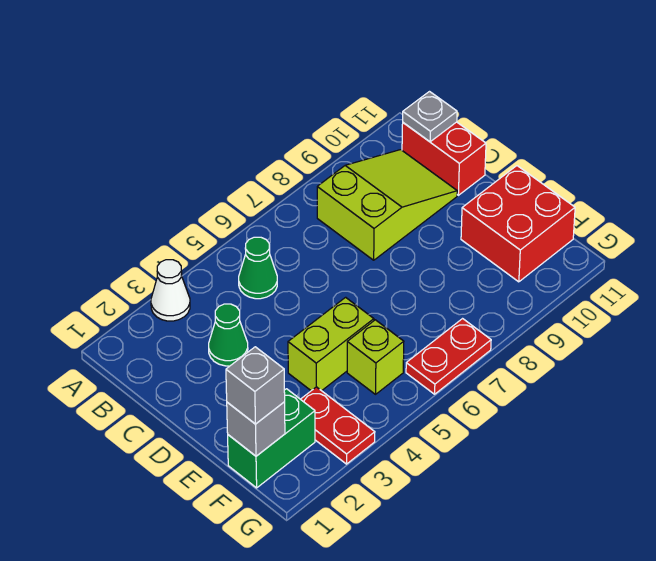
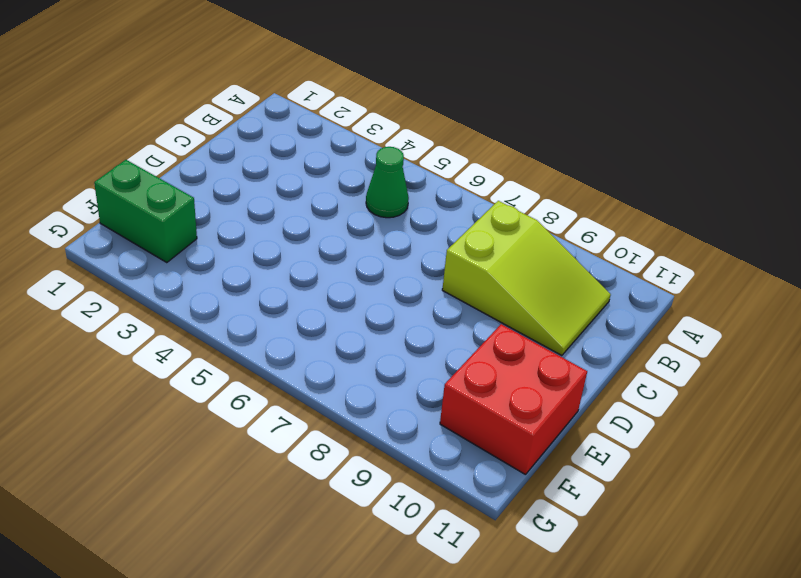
none -> white cone A3 level 1
none -> red brick B11:C11 level 1
none -> green cone C3 level 1

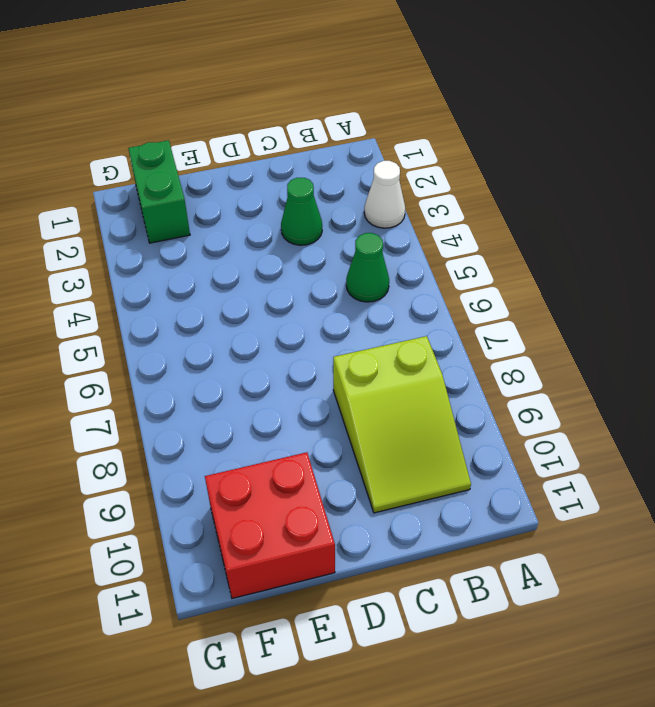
none -> red brick B11:C11 level 1
none -> lime brick E4:E5 level 1
none -> red plate F3:G3 level 1

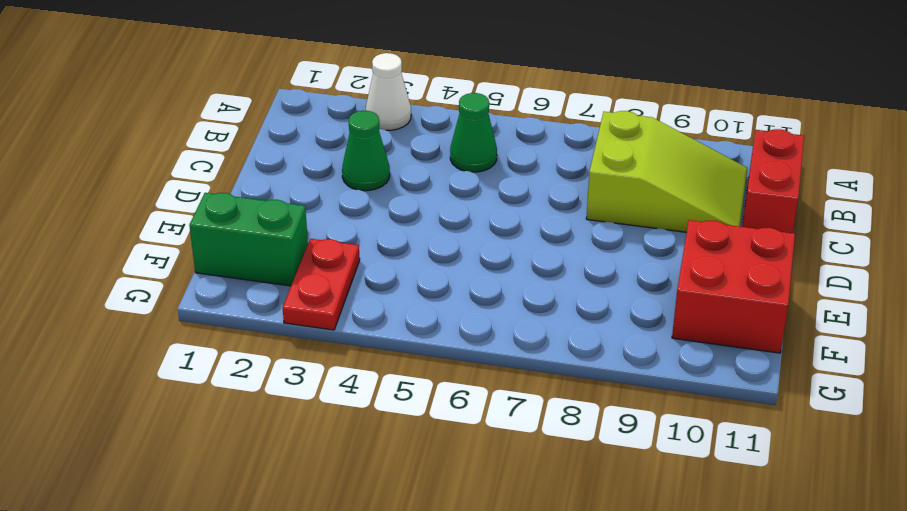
none -> lime brick E4:E5 level 1
none -> lime brick F5 level 1
none -> red plate G6:G7 level 1

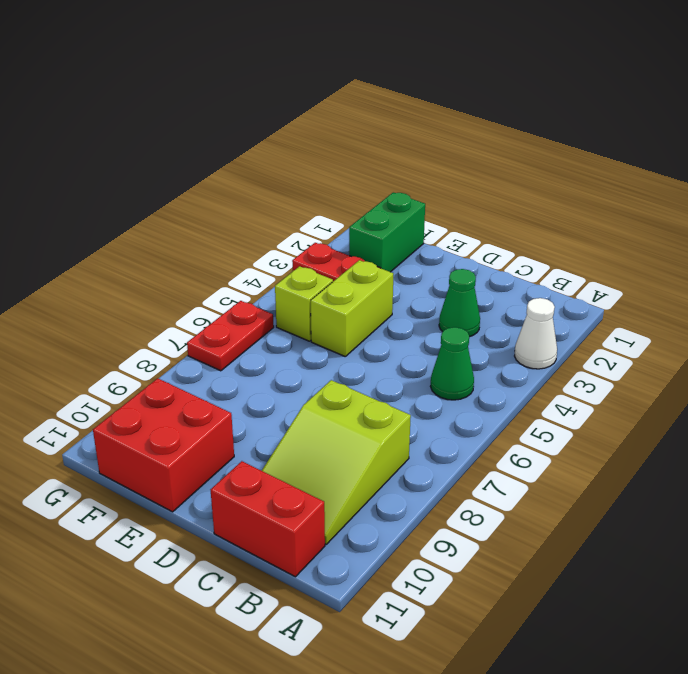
none -> grey plate B11 level 2
none -> grey brick F1 level 2
none -> grey brick F1 level 3

